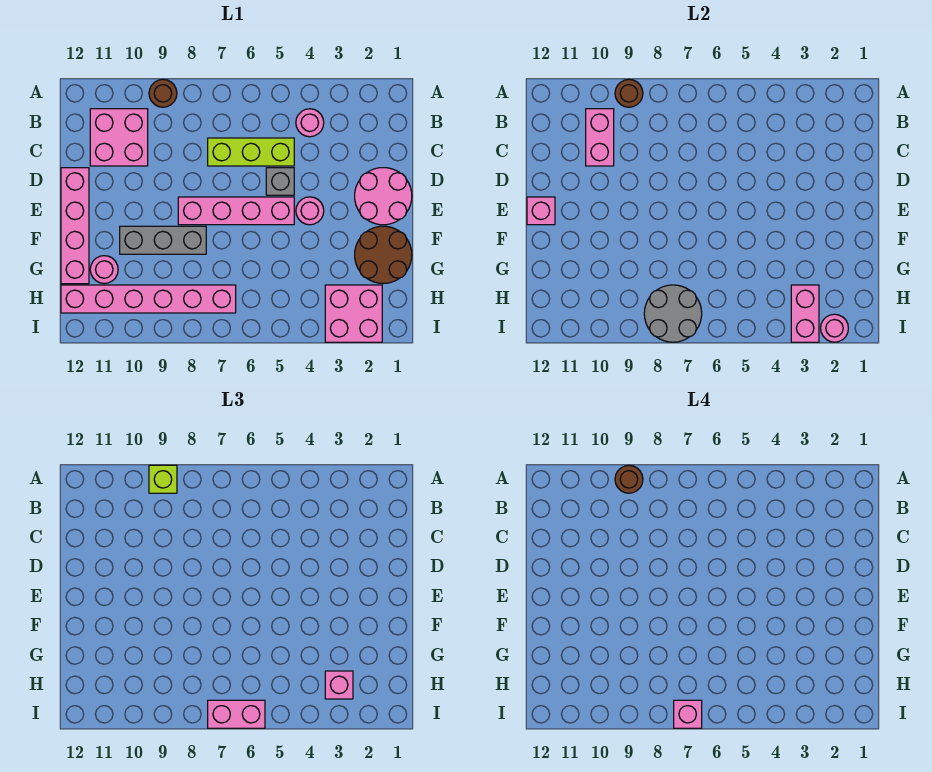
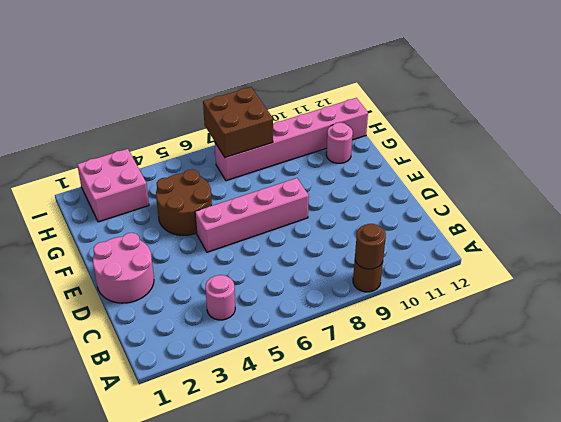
brown round brick F4:G5 level 1 -> brown round brick F1:G2 level 1
brown brick H7:I8 level 2 -> grey round brick H7:I8 level 2
none -> pink brick B10:C11 level 1
none -> lime brick C5:C7 level 1
none -> grey brick D5 level 1

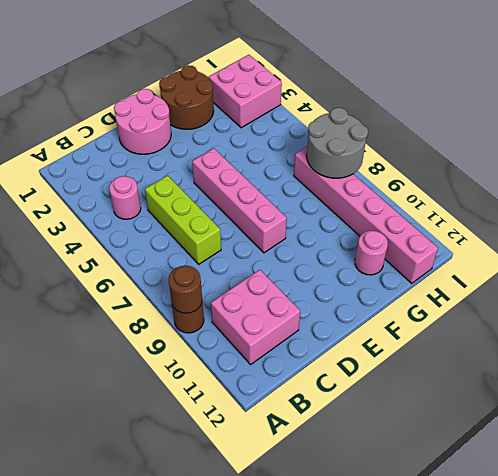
none -> grey brick D5 level 1
none -> pink brick D12:G12 level 1
none -> pink round brick E4 level 1

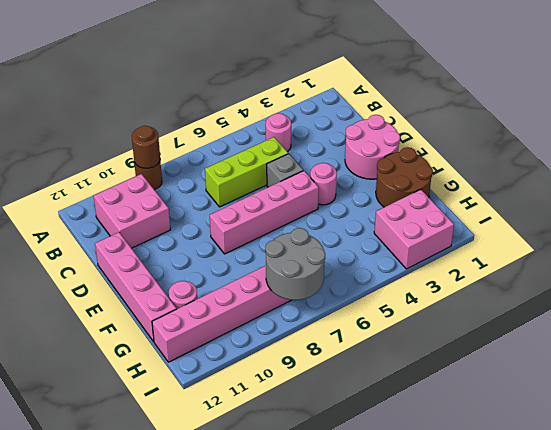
none -> grey brick F8:F10 level 1
none -> pink brick B10:C10 level 2
none -> pink brick E12 level 2

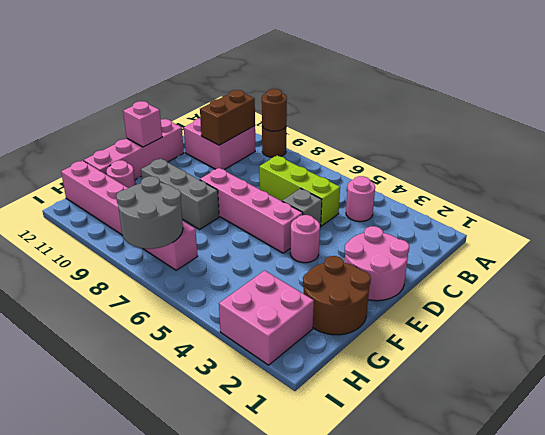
brown brick B10:C10 level 2 -> pink brick B10:C10 level 2
none -> pink brick H3:I3 level 2
none -> pink round brick I2 level 2
none -> lime brick A9 level 3

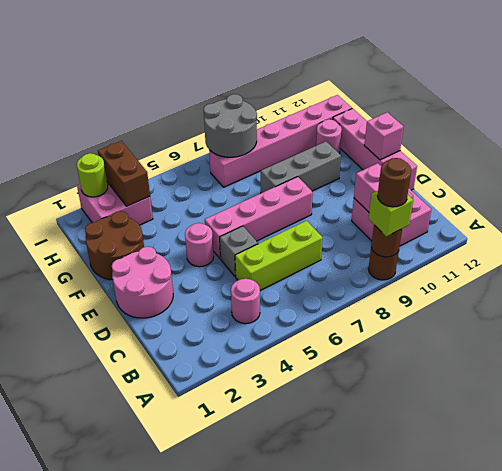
brown brick H3:I3 level 2 -> pink brick H3:I3 level 2
lime round brick I2 level 2 -> pink round brick I2 level 2
none -> pink brick H3 level 3
none -> pink brick I6:I7 level 3
none -> pink brick I7 level 4

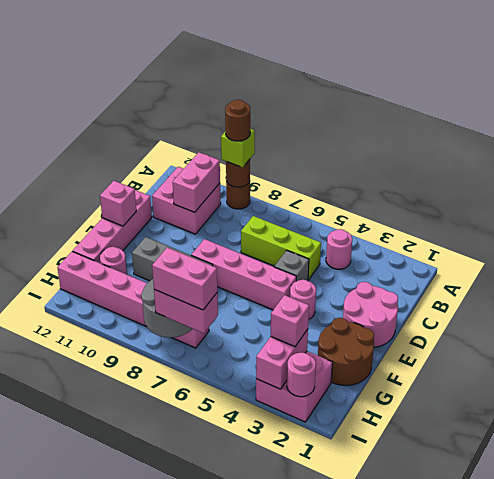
pink brick I6:I7 level 4 -> pink brick I7 level 4

